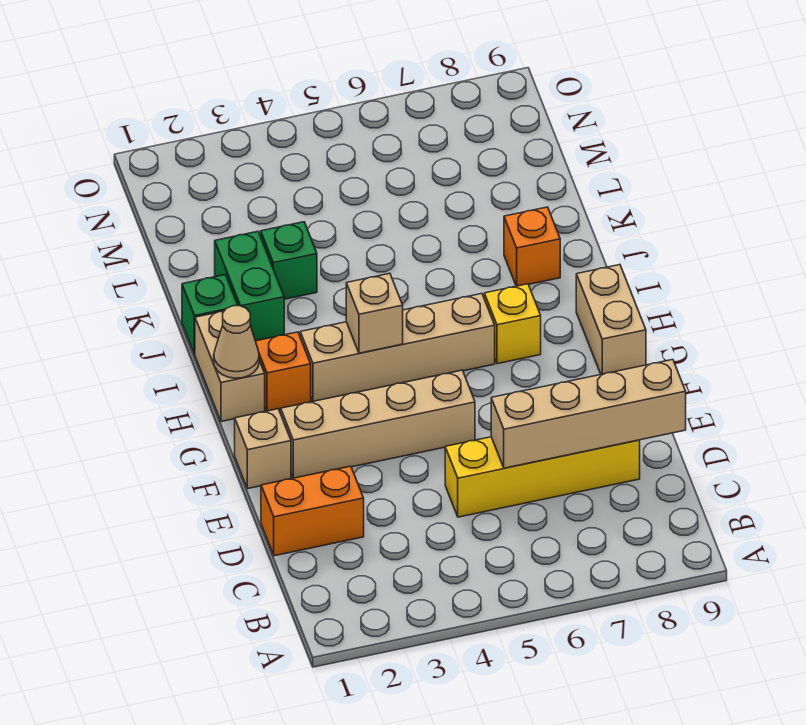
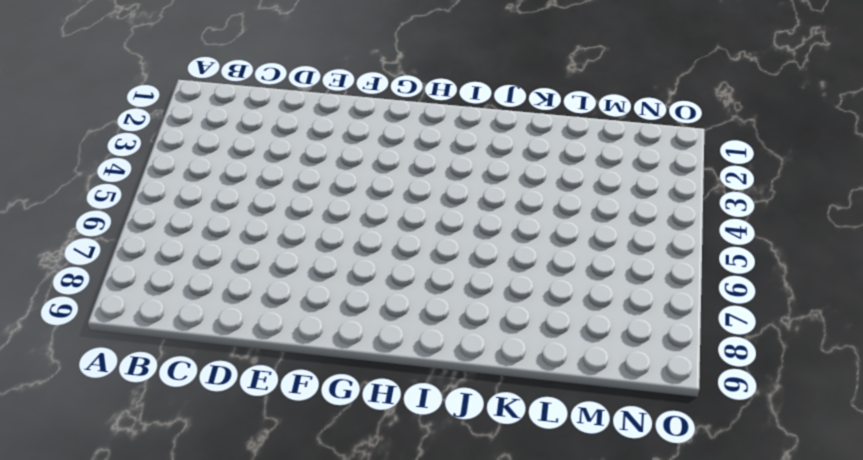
none -> orange brick D1:D2 level 1
none -> yellow brick D5:D8 level 1
none -> tan brick F1 level 1

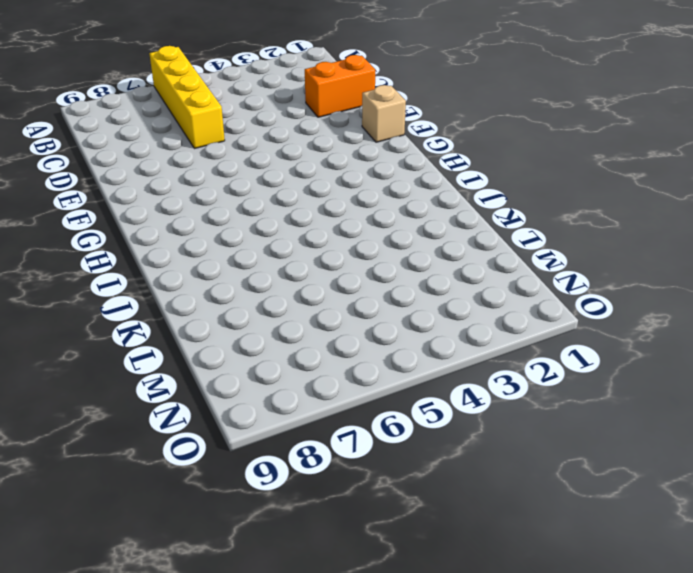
yellow brick A6:D6 level 1 -> yellow brick D5:D8 level 1
none -> tan brick F2:F5 level 1
none -> tan brick G9:H9 level 1
none -> tan brick H1:I1 level 1

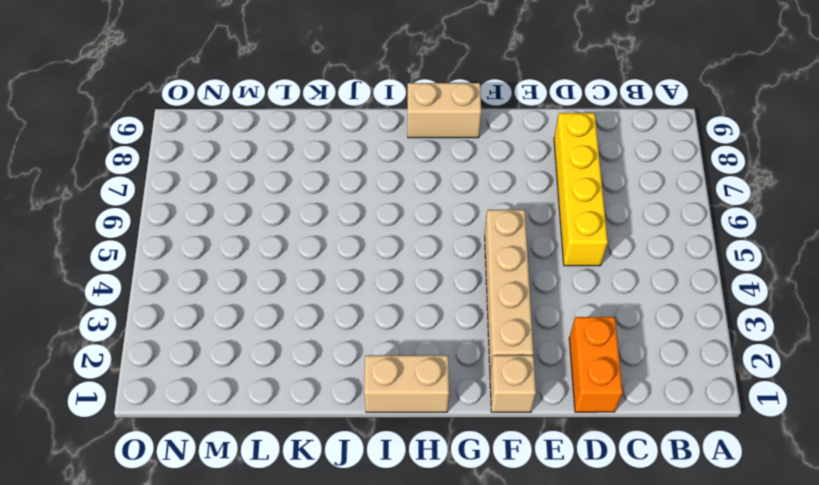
none -> orange brick H2 level 1
none -> tan brick H3:H6 level 1
none -> yellow brick H7 level 1

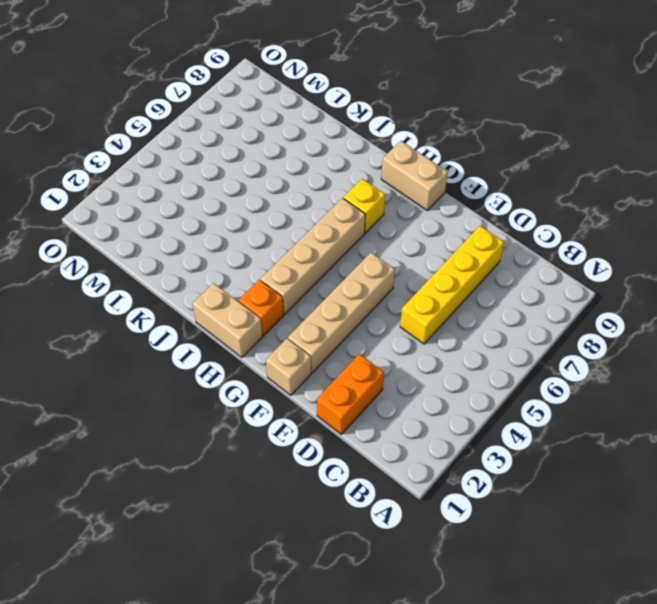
none -> green brick J1 level 1
none -> green brick J2:K2 level 1
none -> orange brick J8 level 1

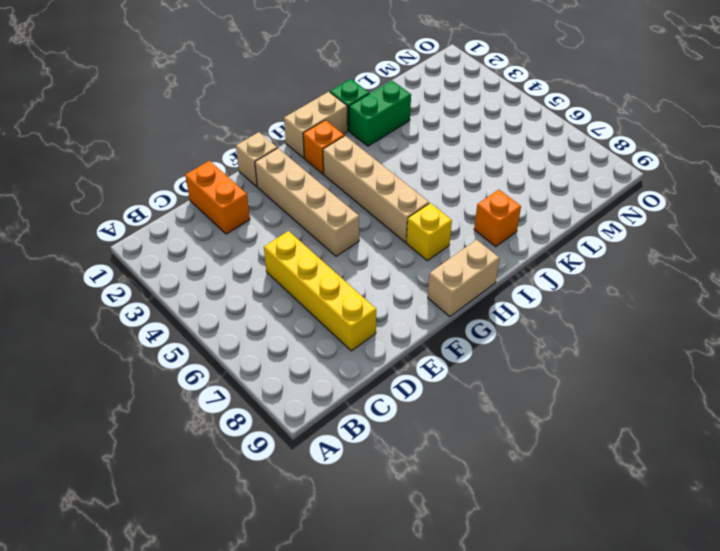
none -> green brick K3 level 1
none -> tan brick D6:D9 level 2
none -> tan cone H1 level 2

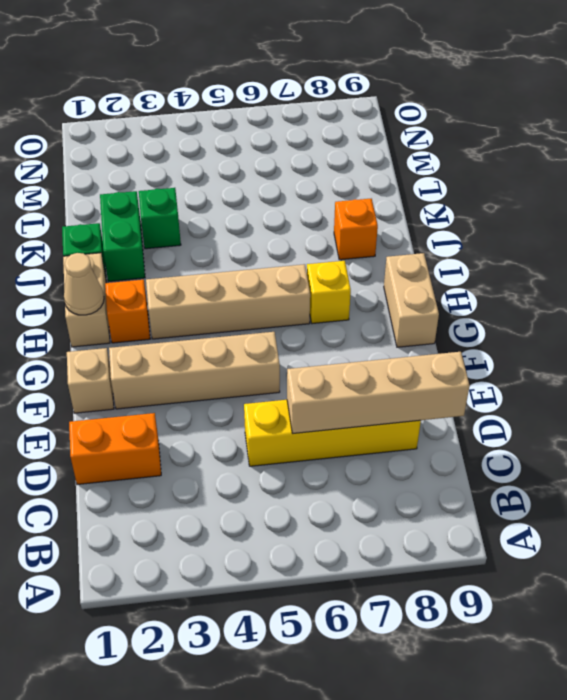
none -> tan brick H4 level 2

